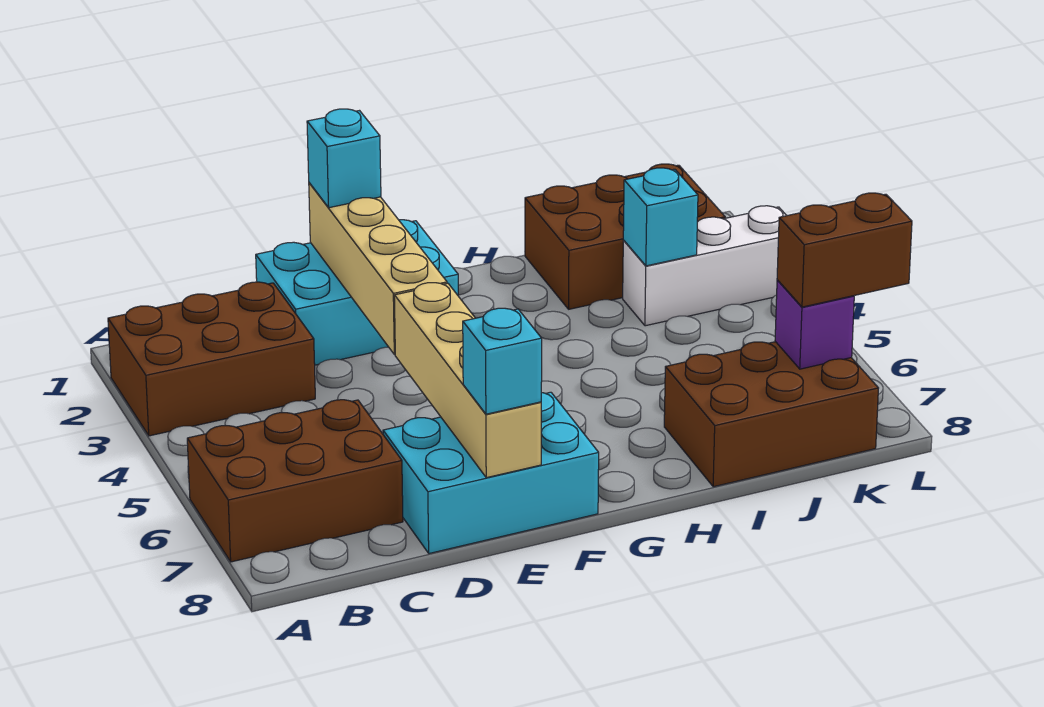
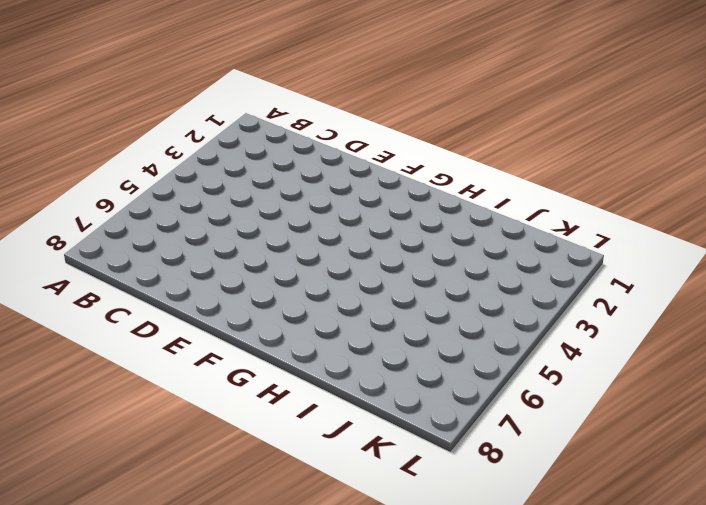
none -> brown brick A2:C3 level 1
none -> brown brick A6:C7 level 1
none -> cyan brick D1:F2 level 1

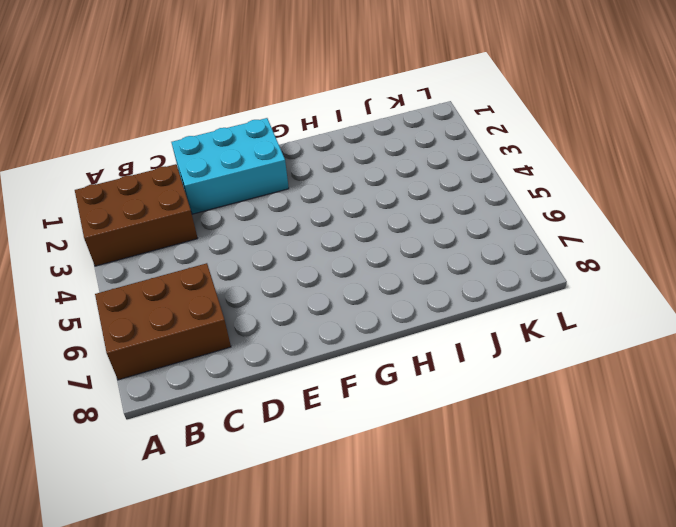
none -> cyan brick D7:F8 level 1
none -> brown brick I1:K2 level 1
none -> brown brick I7:K8 level 1

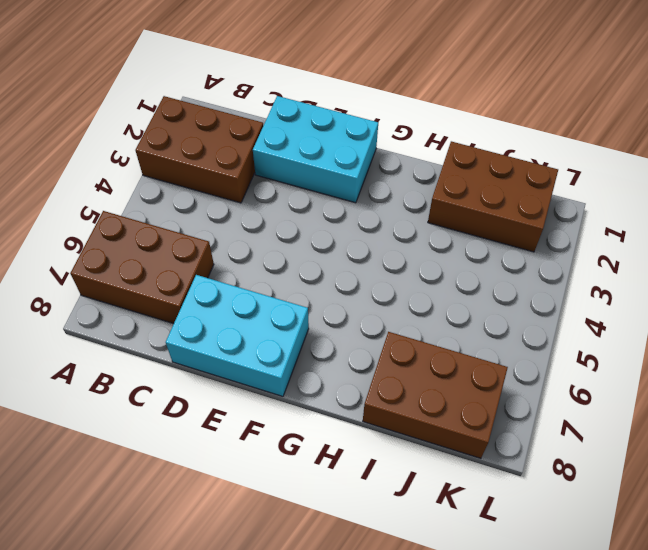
none -> white brick J3:L3 level 1
none -> tan brick E1:E4 level 2
none -> tan brick E5:E8 level 2

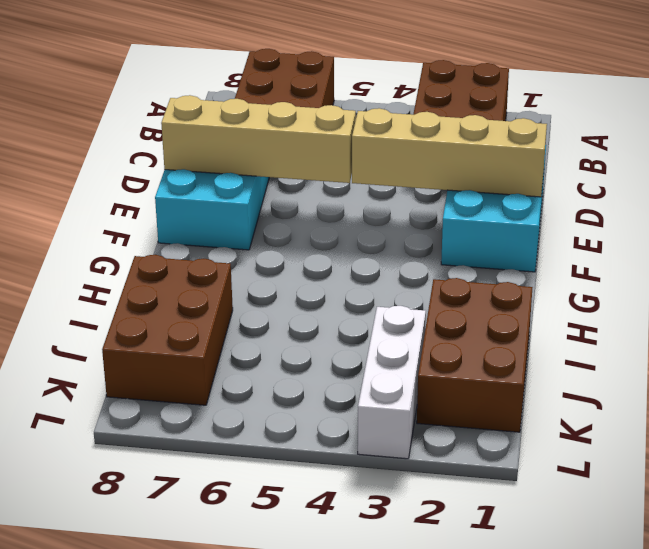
none -> cyan brick J3 level 2
none -> purple brick K7 level 2
none -> cyan brick E1 level 3

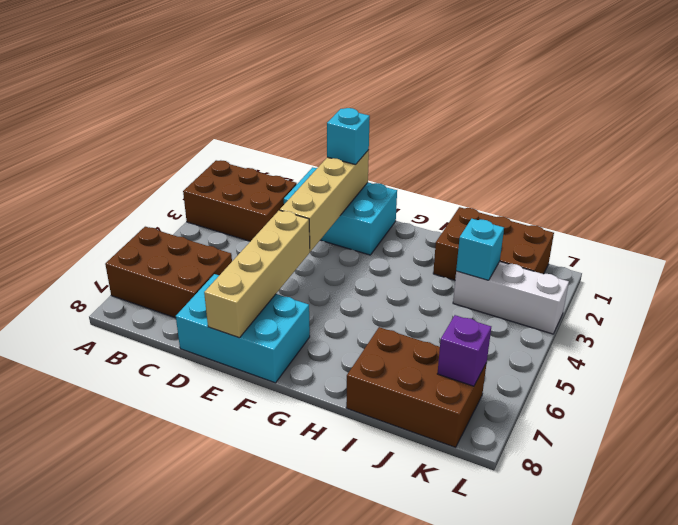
none -> cyan brick E8 level 3
none -> brown brick K7:L7 level 3

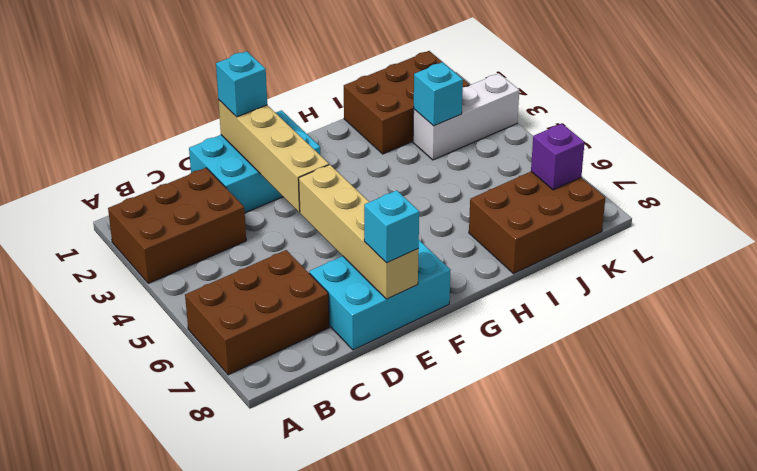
none -> brown brick K7:L7 level 3

